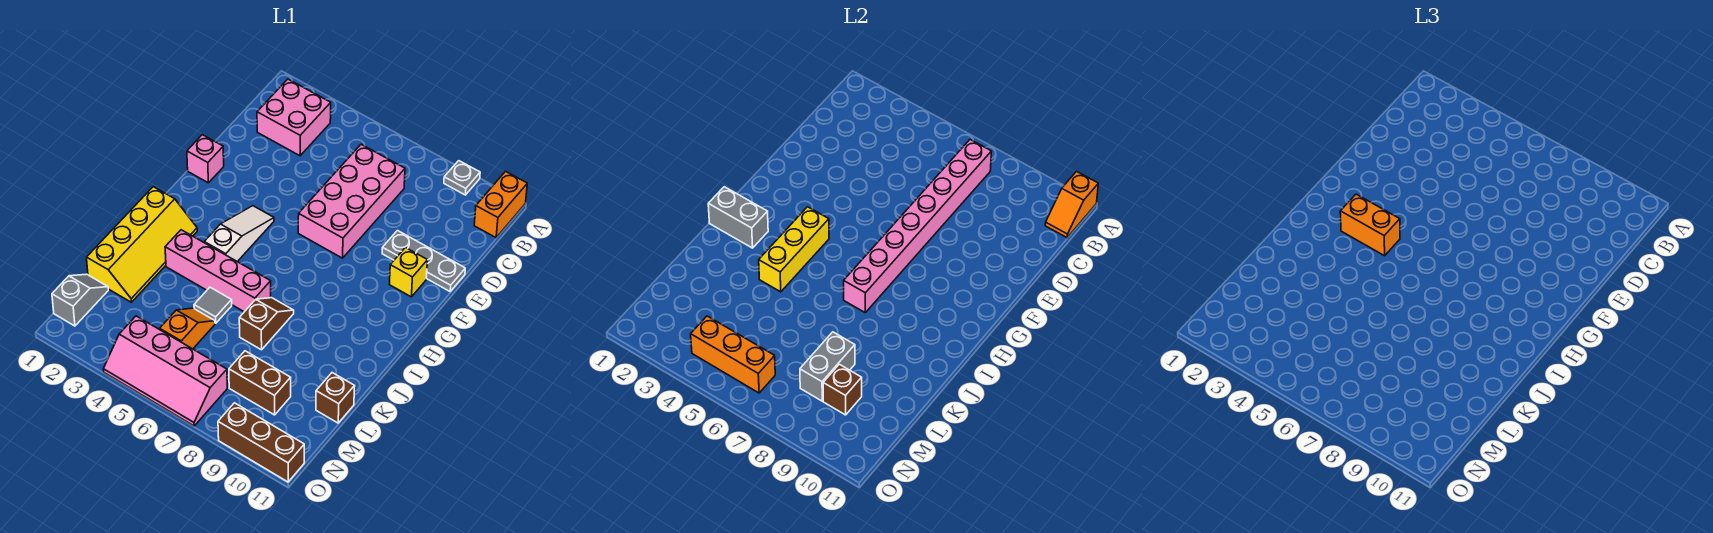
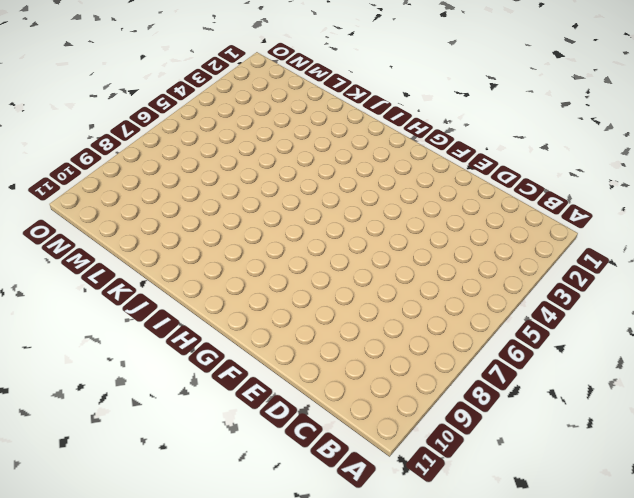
none -> grey plate A9 level 1
none -> orange brick A11:B11 level 1
none -> pink brick B2:C3 level 1

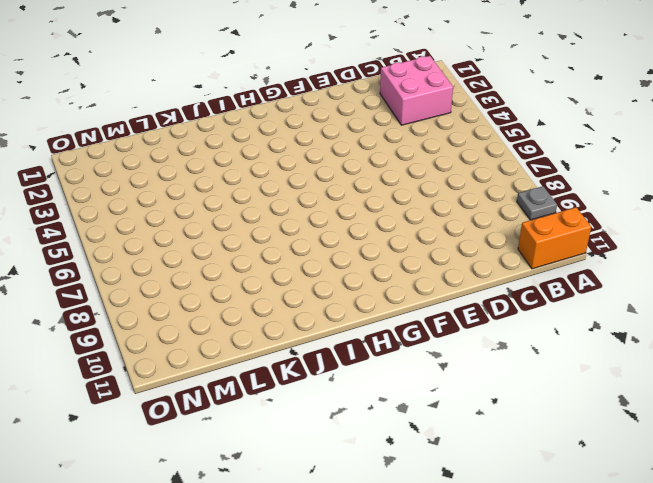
none -> pink brick C6:F7 level 1
none -> grey plate E9:E11 level 1
none -> pink brick F1 level 1

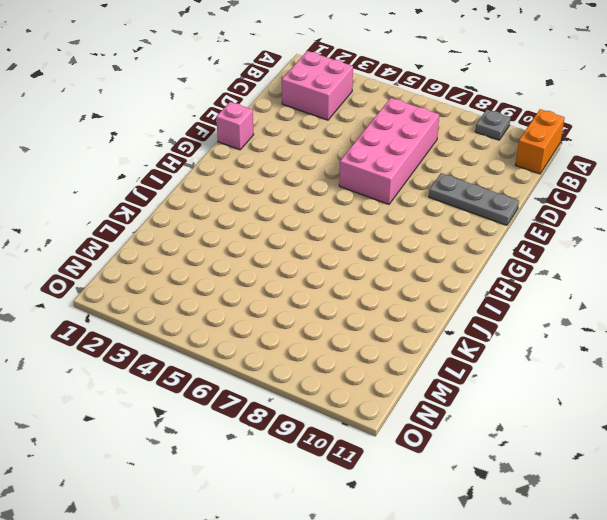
none -> yellow brick F10 level 1
none -> white slope G4:I4 level 1 top I
none -> yellow slope I1:L2 level 1 top 1

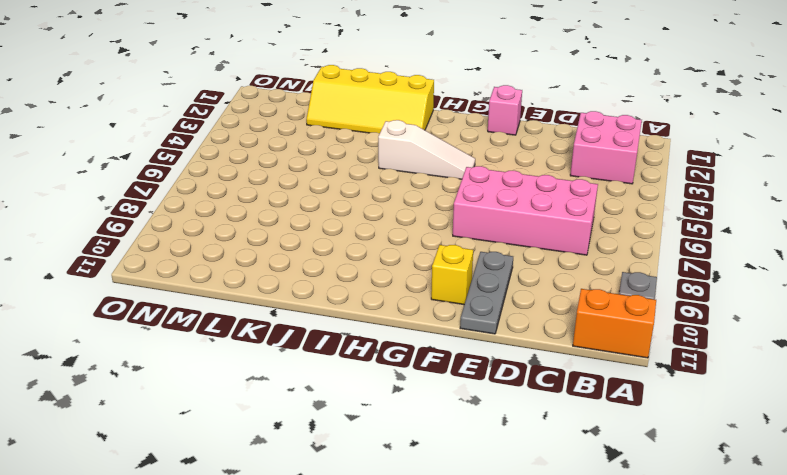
none -> pink brick J3:J6 level 1
none -> brown slope J7:K7 level 1 top K
none -> grey tile K5 level 1

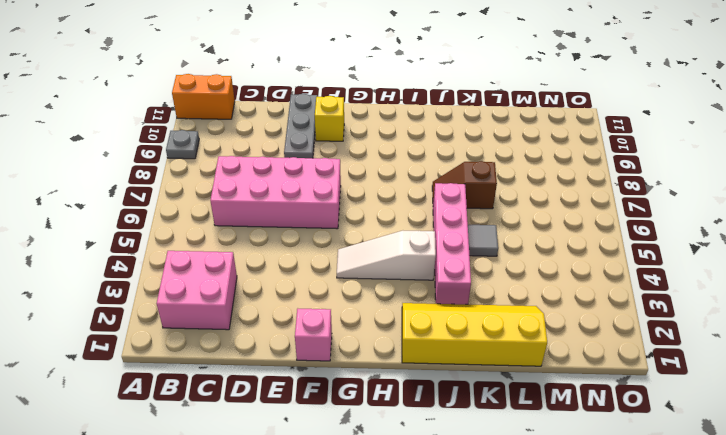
none -> orange slope L5:M5 level 1 top M
none -> brown brick L11 level 1
none -> grey slope M1:N1 level 1 top N

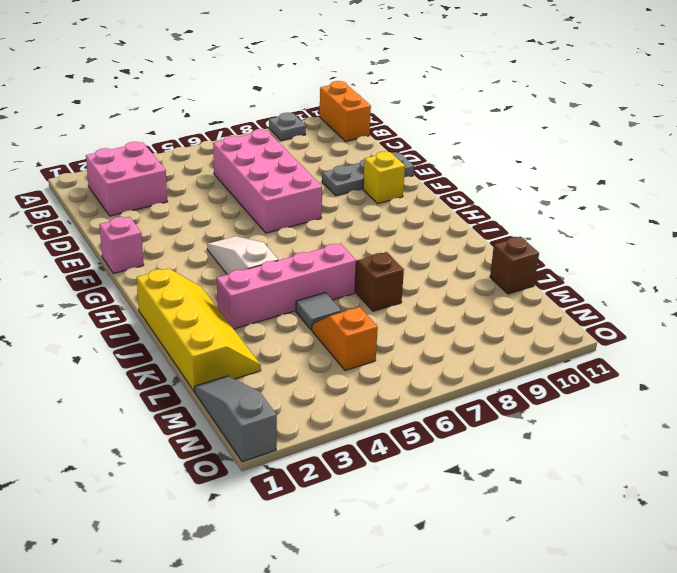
grey slope M1:O1 level 1 top O -> grey slope M1:N1 level 1 top N
none -> brown brick M8:M9 level 1
none -> pink slope N4:O7 level 1 top N
none -> brown brick O9:O11 level 1

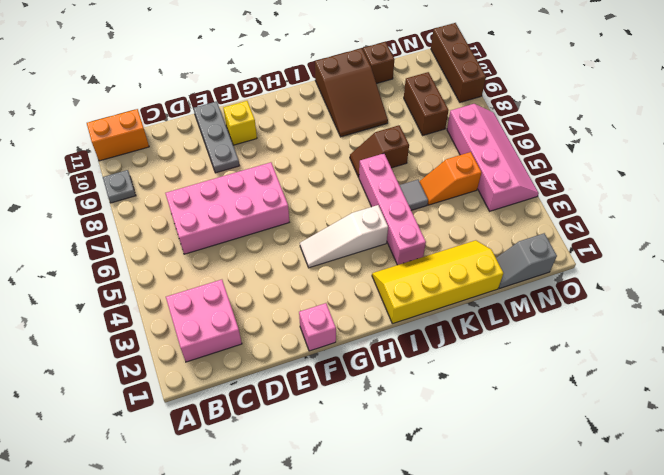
brown slope J9:K11 level 1 top 11 -> none
none -> orange slope A11:B11 level 2 top A
none -> pink brick B7:I7 level 2
none -> yellow brick H4:J4 level 2

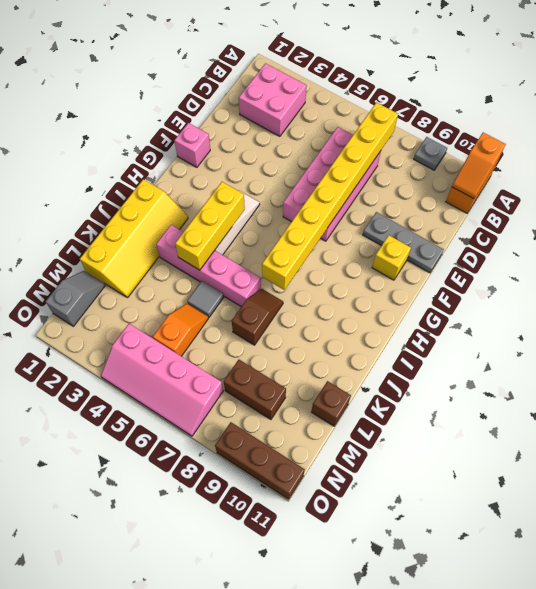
yellow brick B7:I7 level 2 -> pink brick B7:I7 level 2
none -> grey brick I1:I2 level 2
none -> grey brick L8:M8 level 2
none -> brown brick M9 level 2

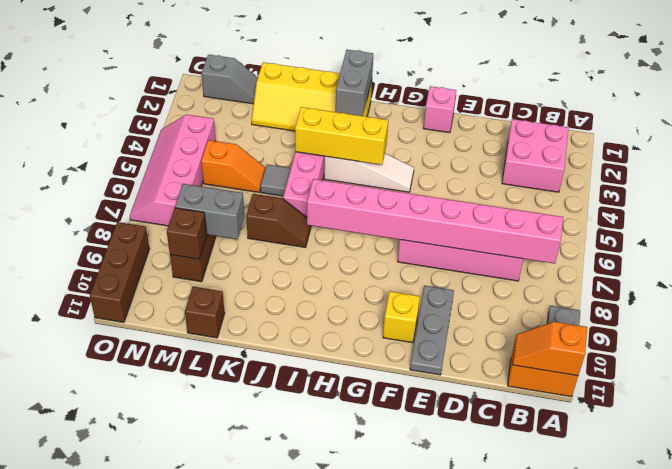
none -> orange brick N4:N6 level 2
none -> orange brick H3:H4 level 3

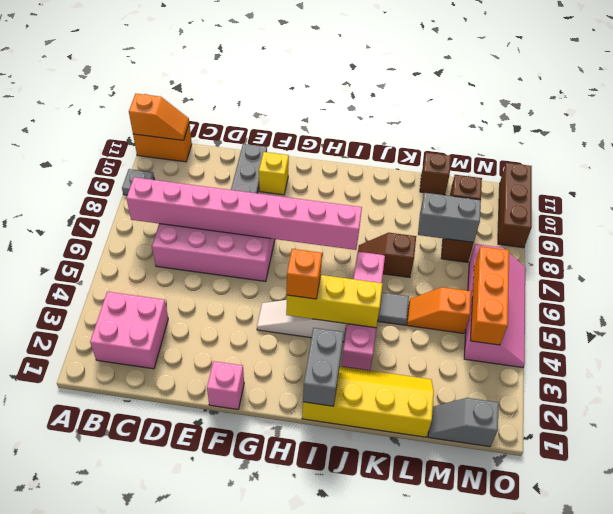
orange brick H4 level 3 -> orange brick H3:H4 level 3

